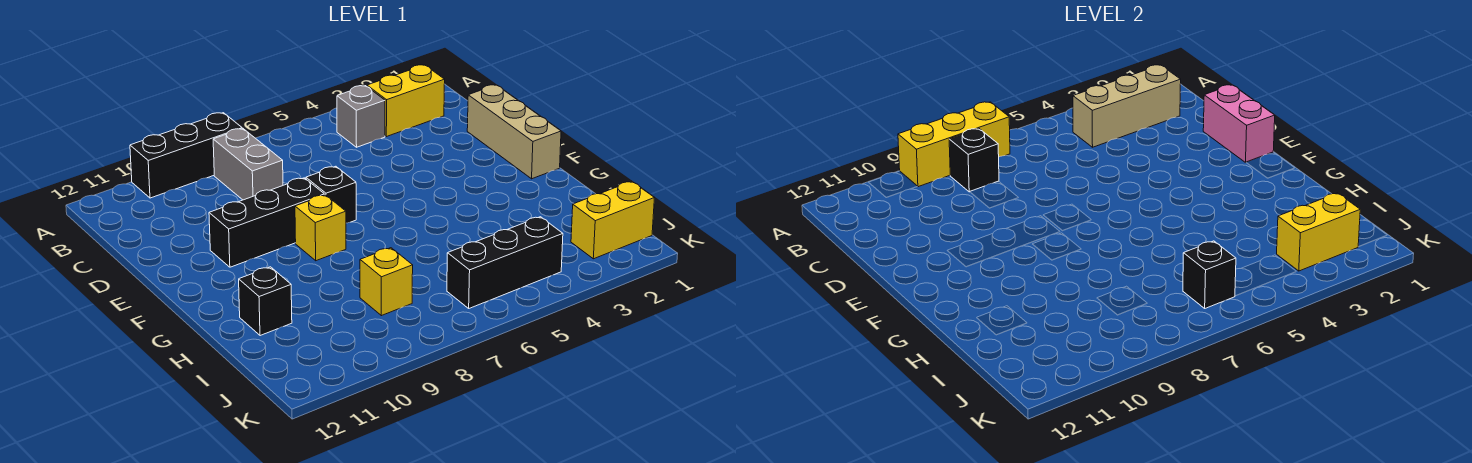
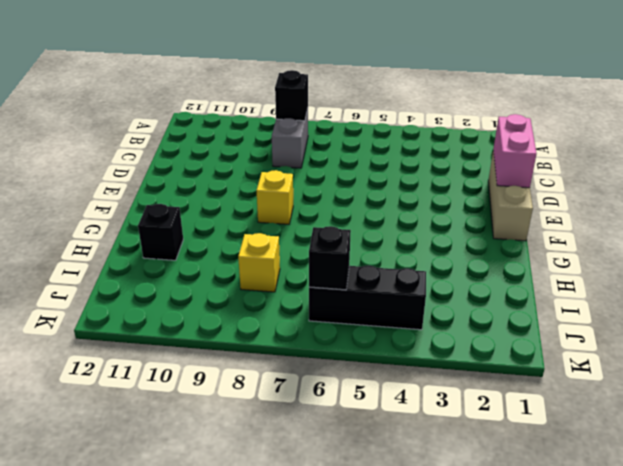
none -> black brick A8:A10 level 1
none -> yellow brick B2:B3 level 1
none -> grey brick B4 level 1

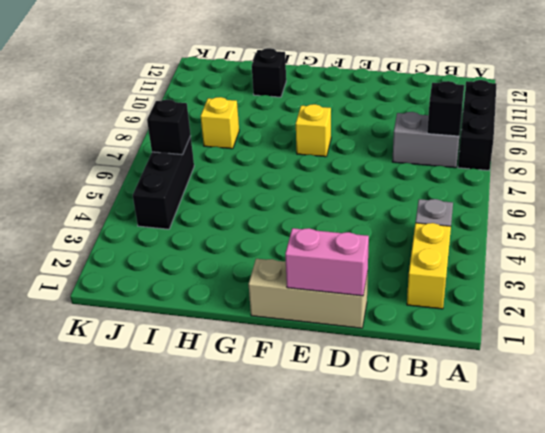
none -> black brick E7 level 1
none -> black brick E8:E10 level 1
none -> yellow brick J1:J2 level 1

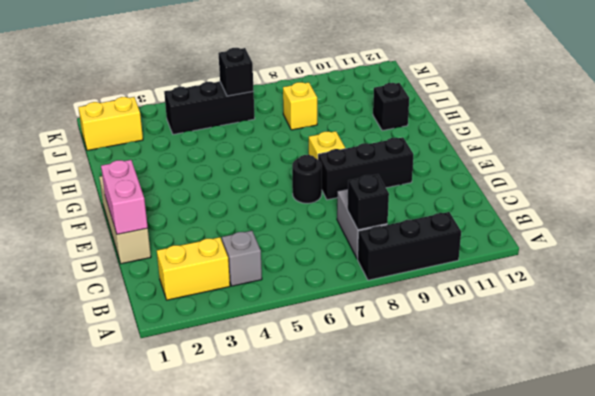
black round brick E7 level 1 -> black brick E7 level 1
none -> yellow brick A7:A9 level 2
none -> tan brick B2:B4 level 2
none -> yellow brick J2:J3 level 2

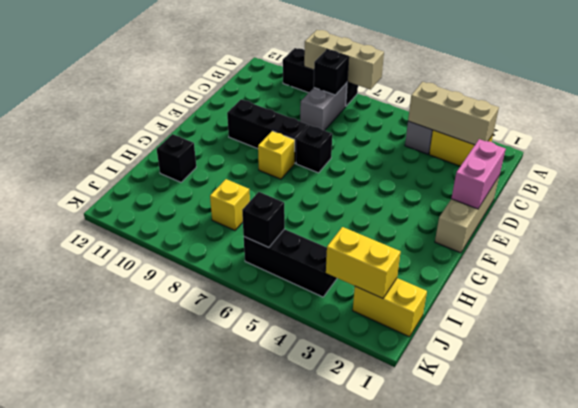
tan brick A7:A9 level 2 -> yellow brick A7:A9 level 2

